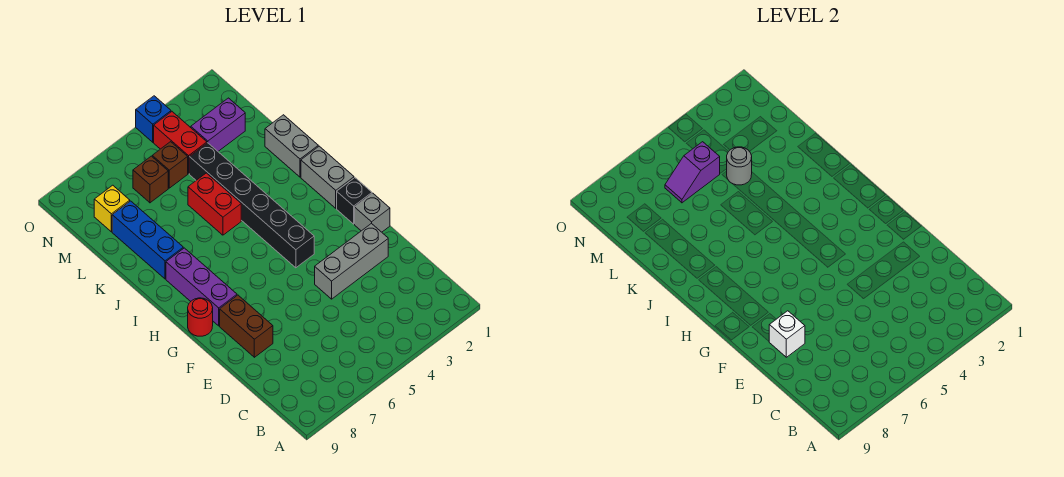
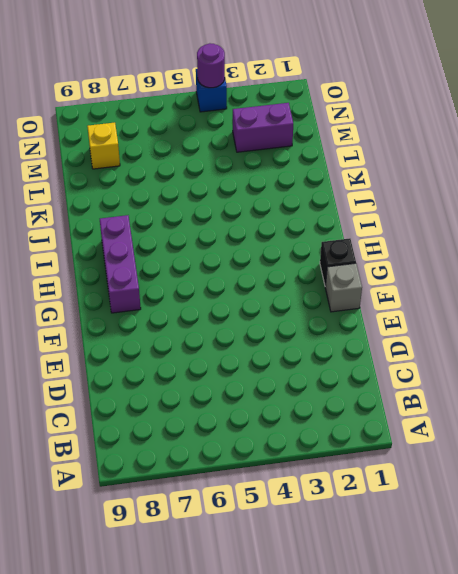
purple round brick O4 level 2 -> none
none -> grey brick E2:E4 level 1
none -> brown brick E8:F8 level 1
none -> black brick G4:L4 level 1

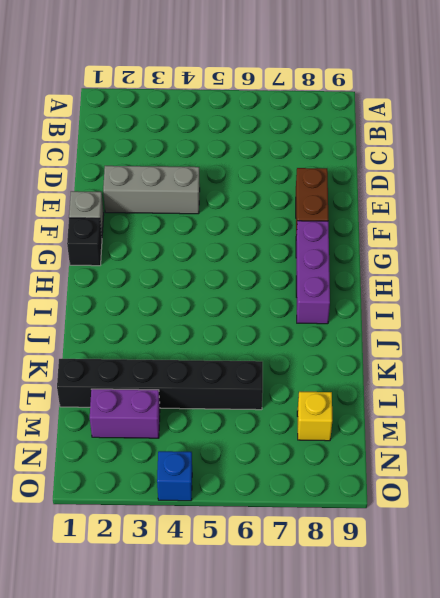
black brick L1:L6 level 1 -> black brick G4:L4 level 1
none -> red round brick G9 level 1
none -> grey brick H1:I1 level 1
none -> grey brick J1:K1 level 1

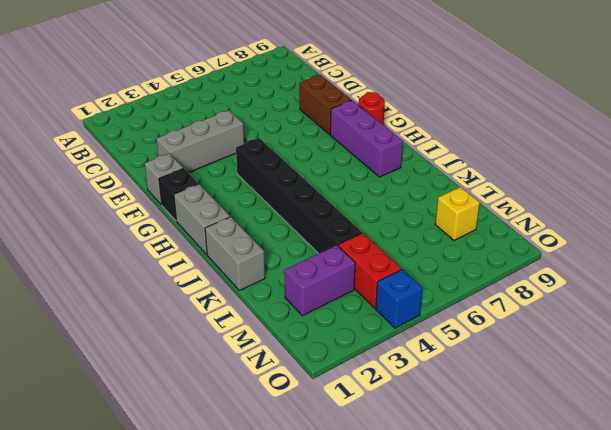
none -> red brick J5:K5 level 1
none -> blue brick J8:L8 level 1
none -> brown brick M5 level 1

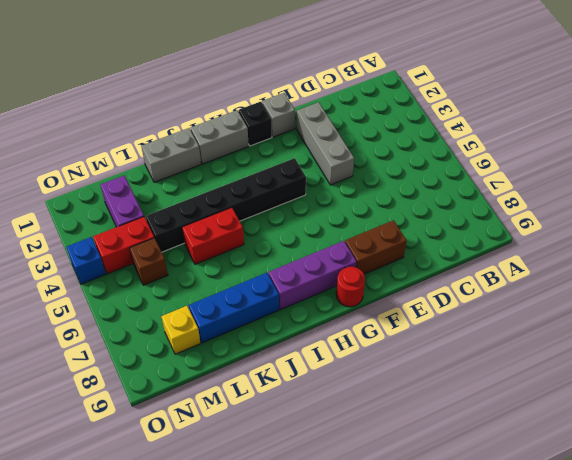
none -> brown brick M6 level 1
none -> white brick E8 level 2
none -> grey round brick L4 level 2

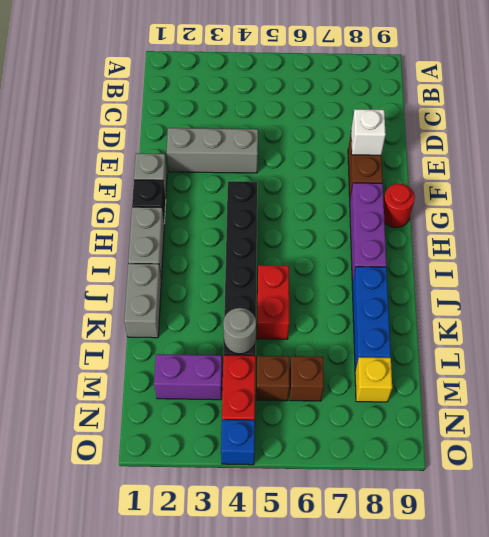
none -> purple slope M5:M6 level 2 top 5

